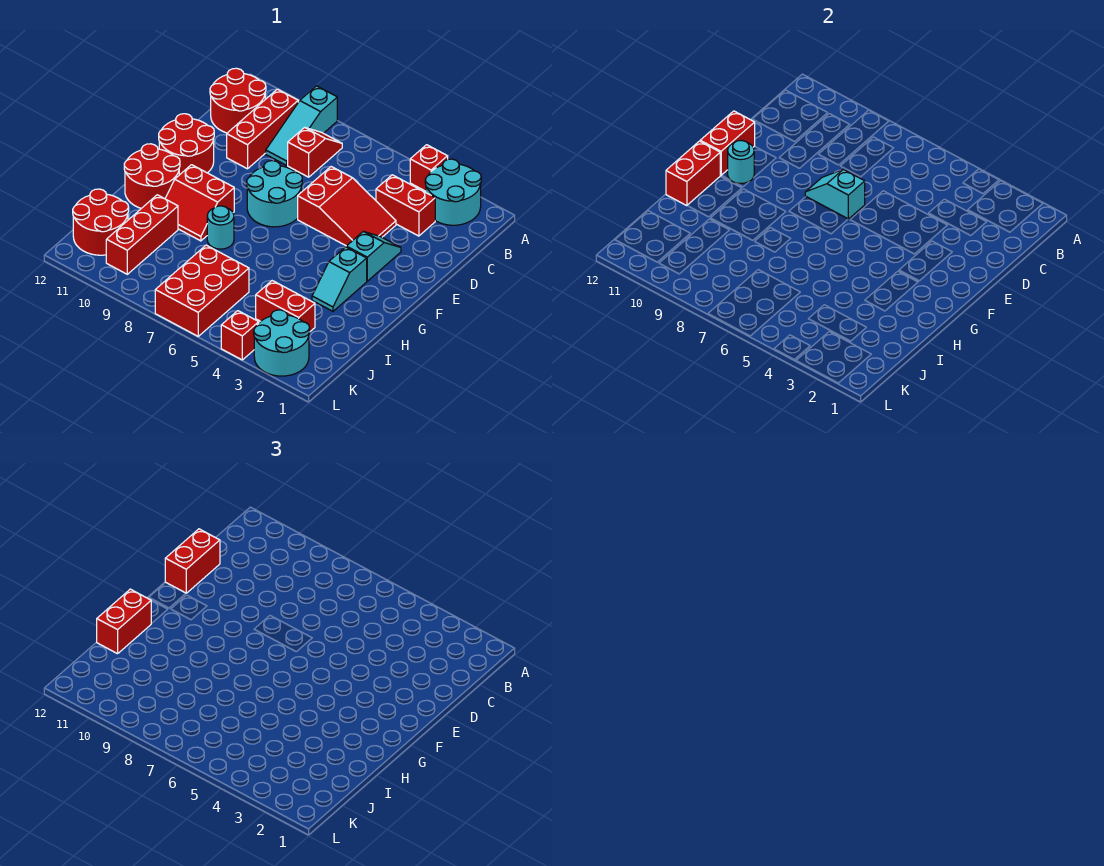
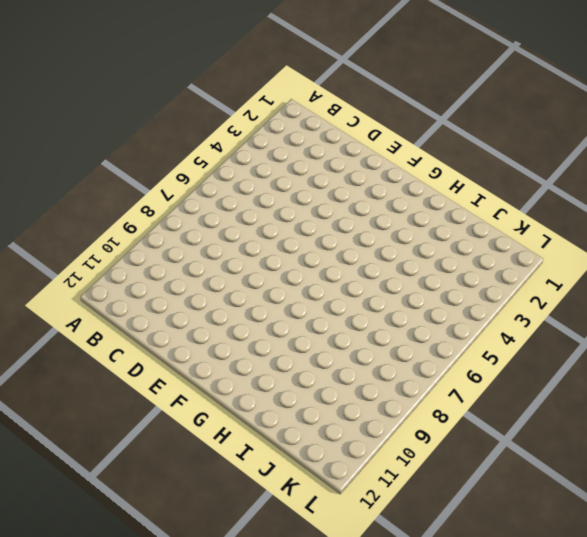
none -> cyan round brick A2:B3 level 1
none -> red brick A4 level 1
none -> cyan slope A9:C9 level 1 top A

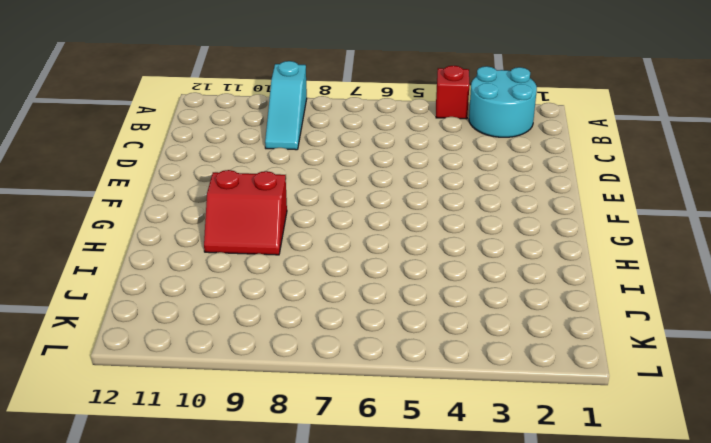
none -> red slope B8:C8 level 1 top C
none -> red brick B10:D10 level 1
none -> red round brick B11:C12 level 1

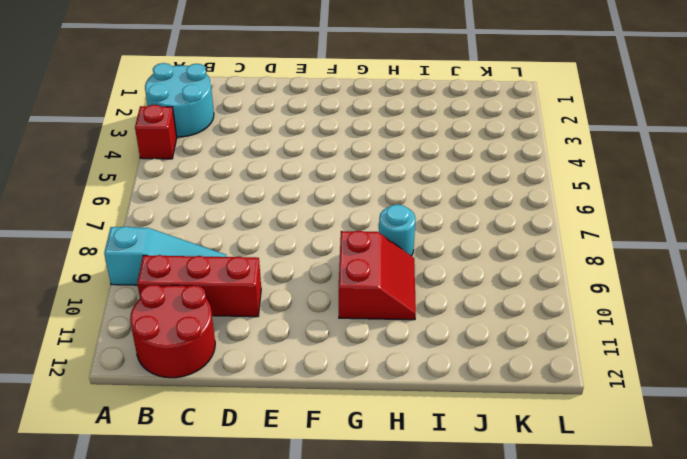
none -> red slope B8:C8 level 1 top C
none -> red brick C3:C4 level 1
none -> red slope D4:E6 level 1 top 6

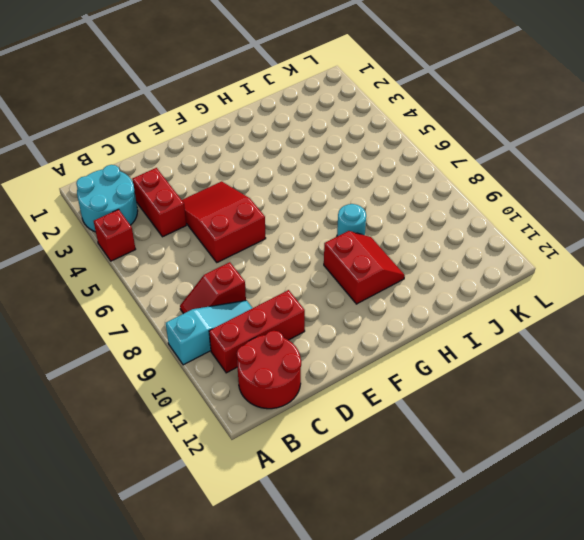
none -> cyan slope E3:F3 level 1 top F
none -> cyan round brick E7:F8 level 1
none -> red round brick E11:F12 level 1

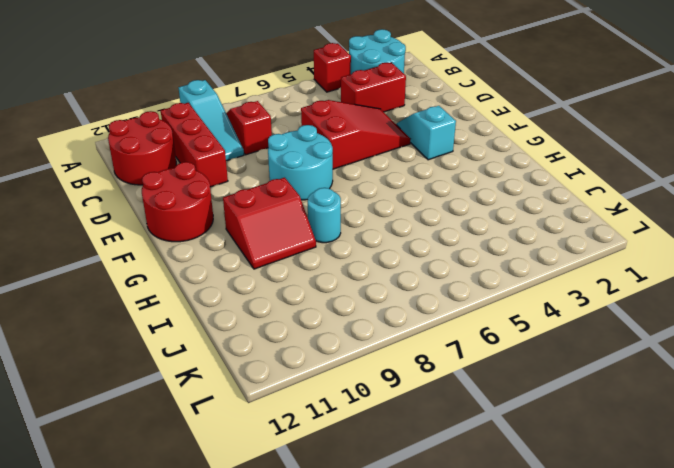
none -> cyan slope G3:H3 level 1 top G
none -> red round brick G11:H12 level 1
none -> red brick I10:K10 level 1

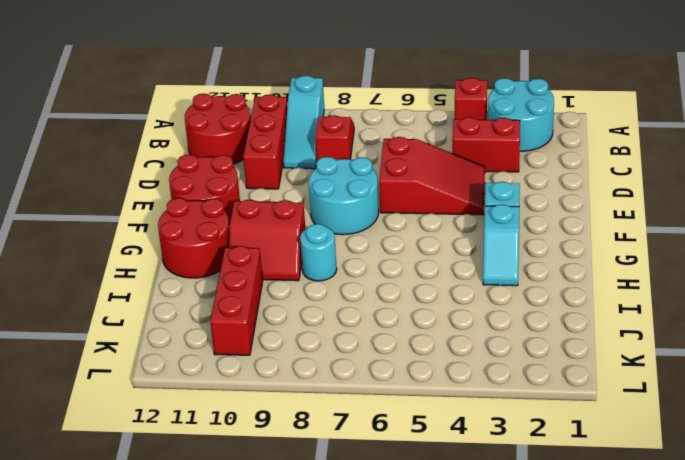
none -> red brick J3:J4 level 1
none -> red brick J6:L7 level 1
none -> red round brick J11:K12 level 1

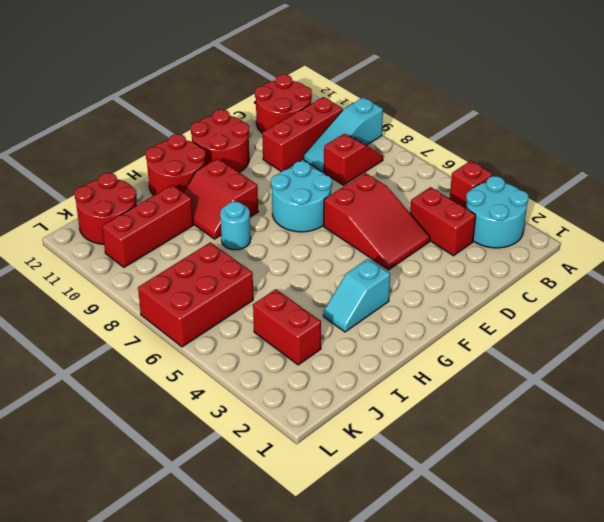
none -> cyan slope E3:F3 level 1 top F
none -> cyan round brick K2:L3 level 1
none -> red brick L4 level 1

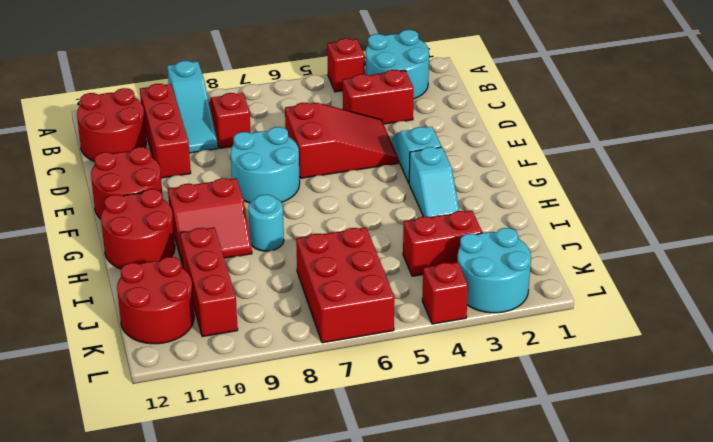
none -> cyan slope E7:E8 level 2 top 7
none -> red brick E12:F12 level 2
none -> cyan round brick F11 level 2

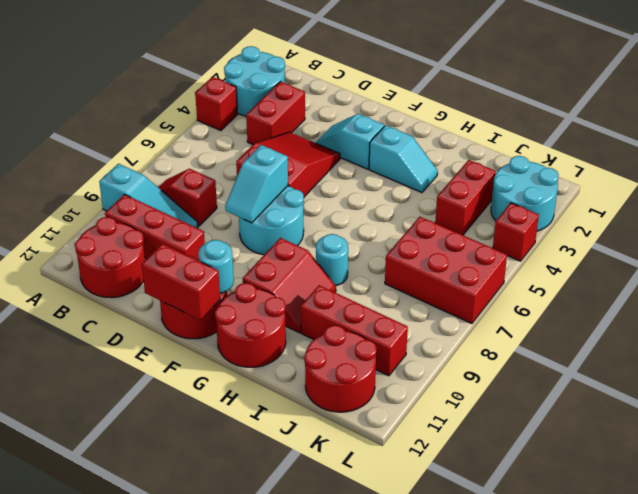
none -> red brick G12:H12 level 2
none -> red brick D12:E12 level 3
none -> red brick H12:I12 level 3

